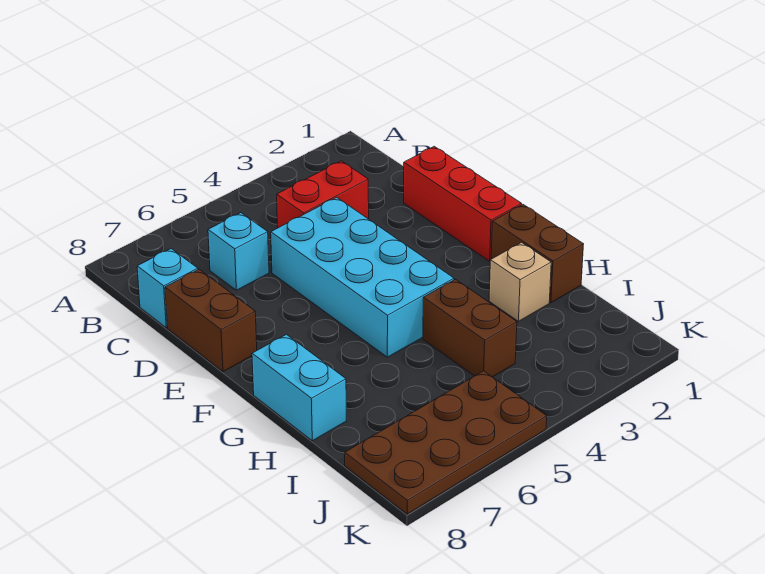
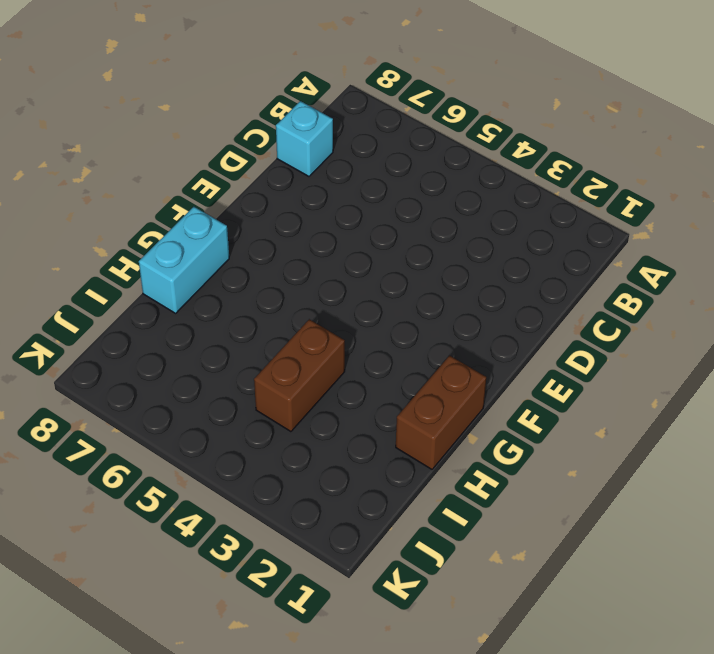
none -> red brick C3:C4 level 1
none -> cyan brick C6 level 1

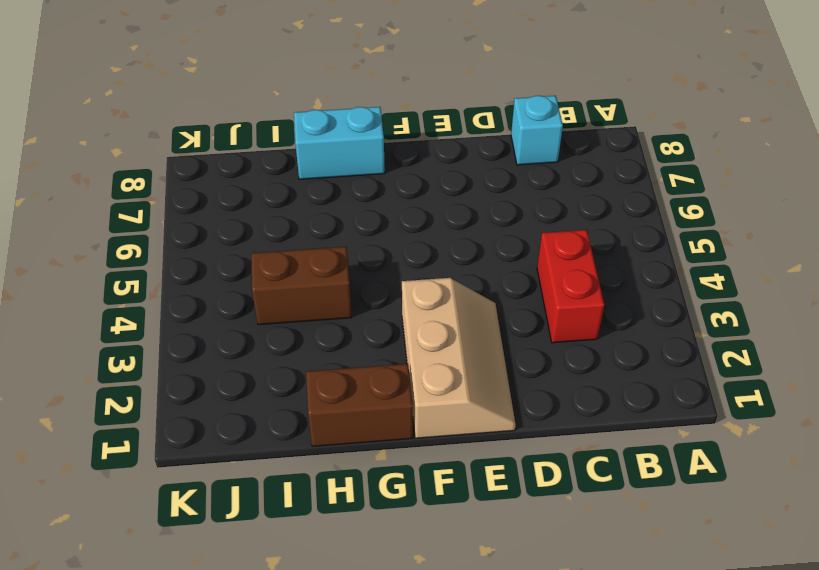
tan slope E1:F3 level 1 top F -> red brick D1:F1 level 1
none -> cyan brick C6 level 1
none -> cyan brick D4:G5 level 1

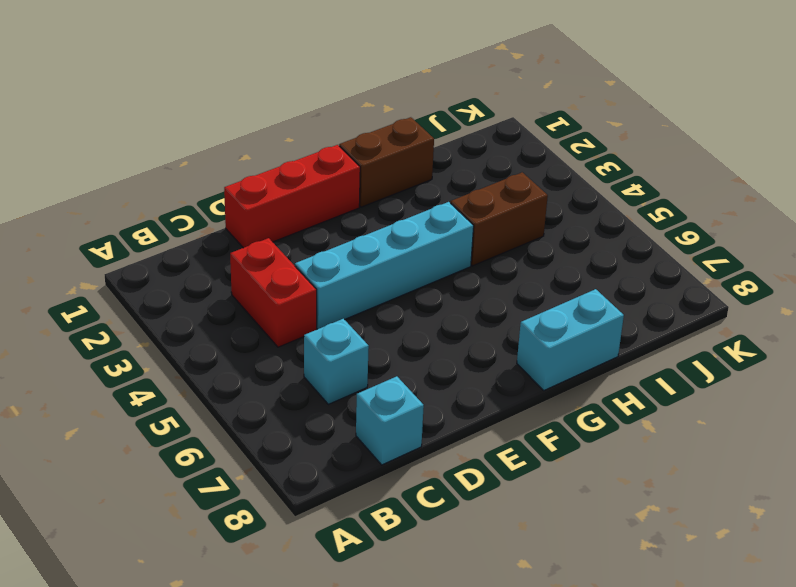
cyan brick D4:G4 level 1 -> cyan brick D4:G5 level 1
none -> brown brick D8:E8 level 1
none -> tan brick H2 level 1

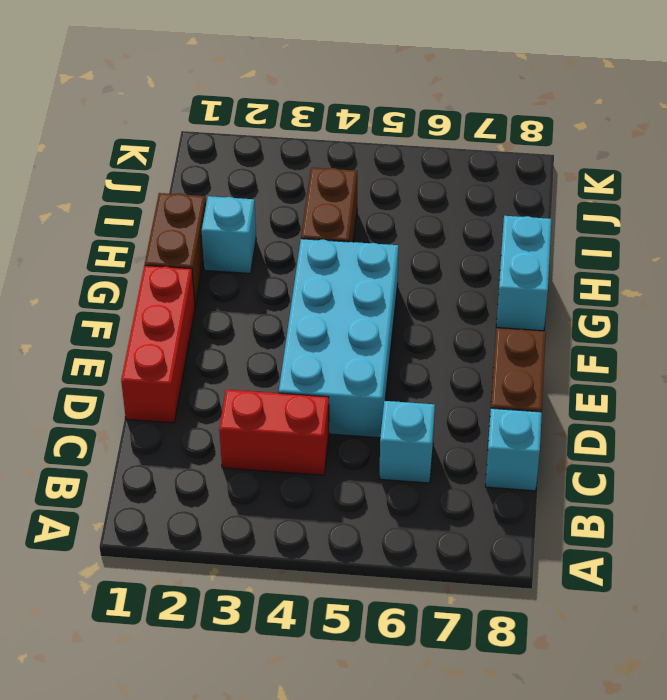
cyan brick H2 level 1 -> tan brick H2 level 1
none -> brown plate J5:K8 level 1

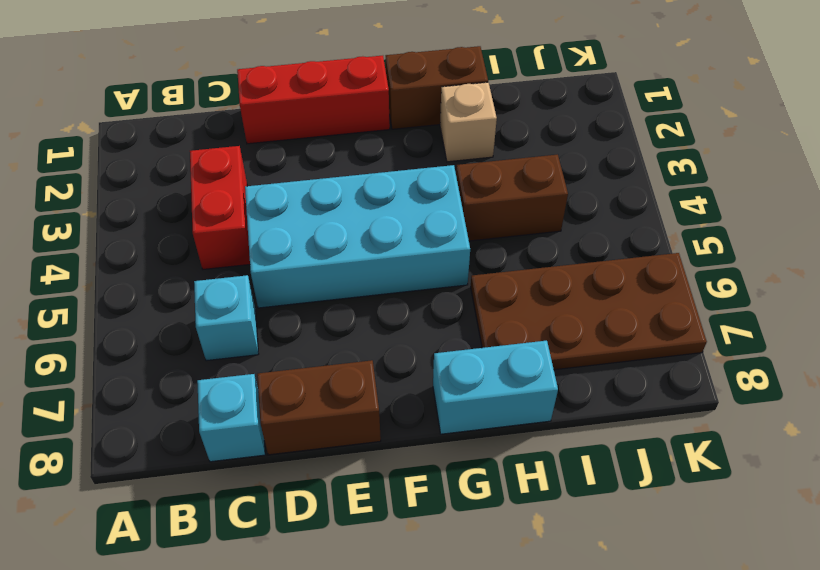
brown plate H6:K7 level 1 -> brown plate J5:K8 level 1

